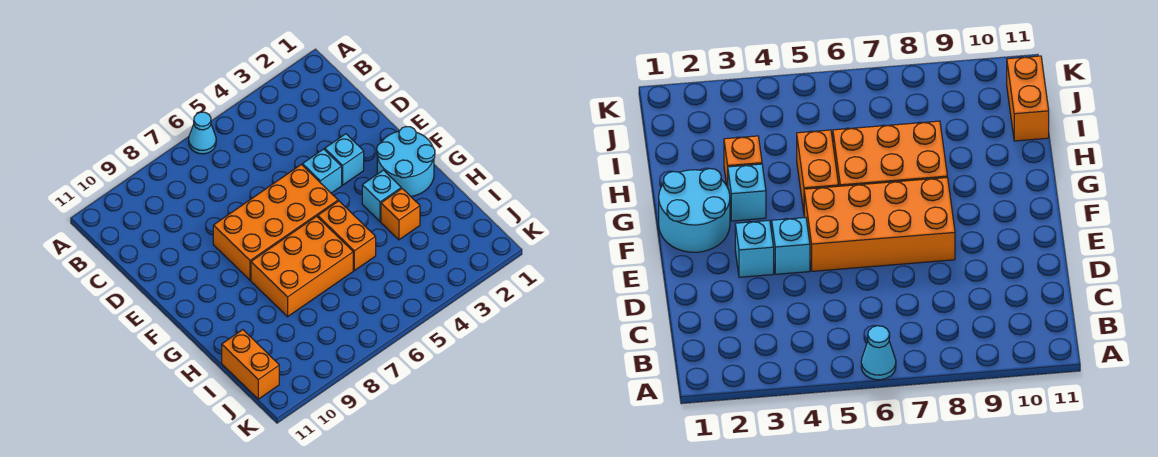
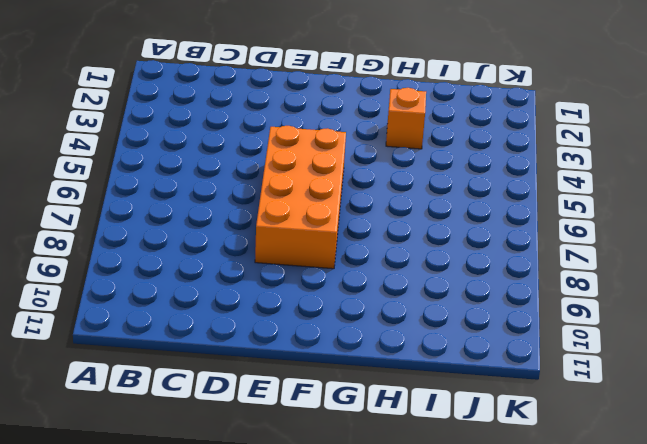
none -> cyan cone A6 level 1
none -> cyan brick E3 level 1

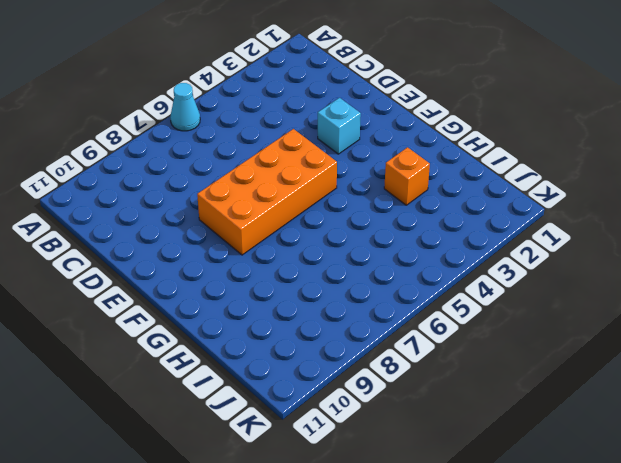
none -> cyan brick E4 level 1
none -> cyan round brick F1:G2 level 1

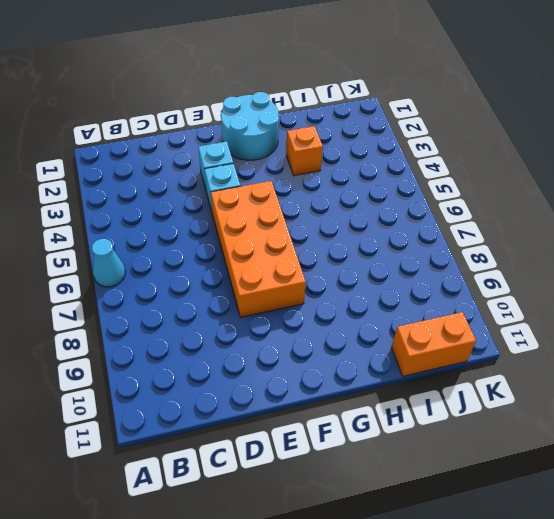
none -> cyan brick G3 level 1
none -> orange brick G5:H5 level 1

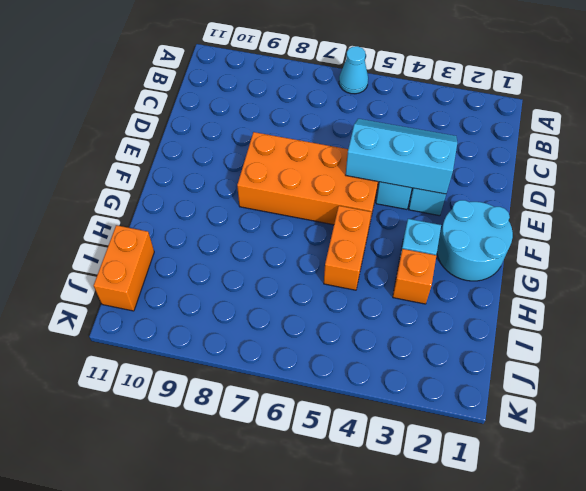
cyan slope D3:E5 level 2 top E -> none
none -> orange brick G6:H8 level 1

